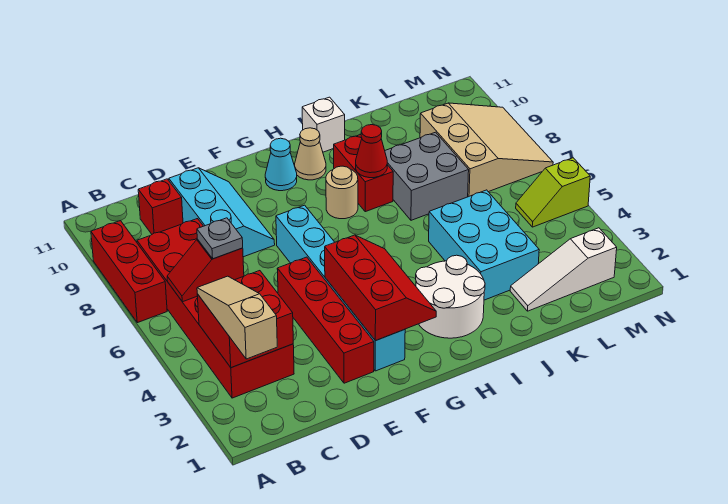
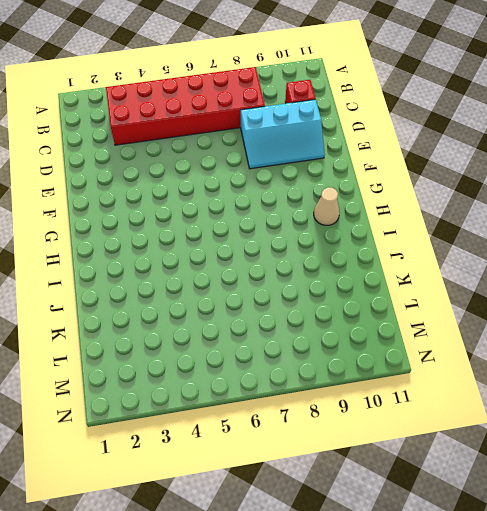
none -> red brick A7:A9 level 1
none -> red brick E2:E5 level 1
none -> cyan brick F2:F7 level 1

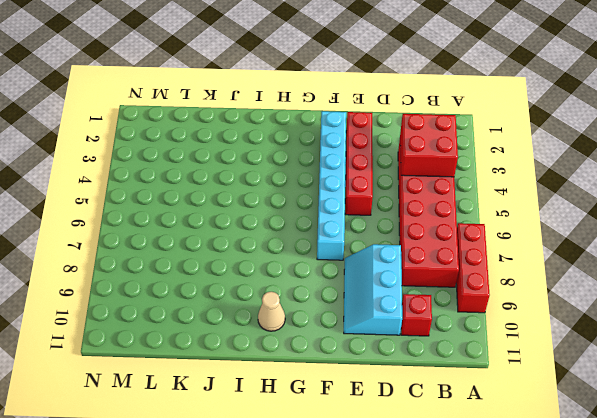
none -> cyan cone G10 level 1
none -> white round brick H2:I3 level 1
none -> tan round brick H8 level 1

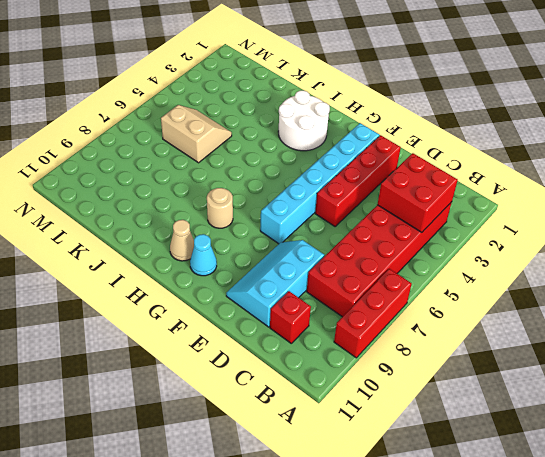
tan slope K5:L6 level 1 top 6 -> cyan brick J3:K5 level 1
none -> red brick I8:I9 level 1
none -> white brick I11 level 1
none -> grey brick J7:K8 level 1

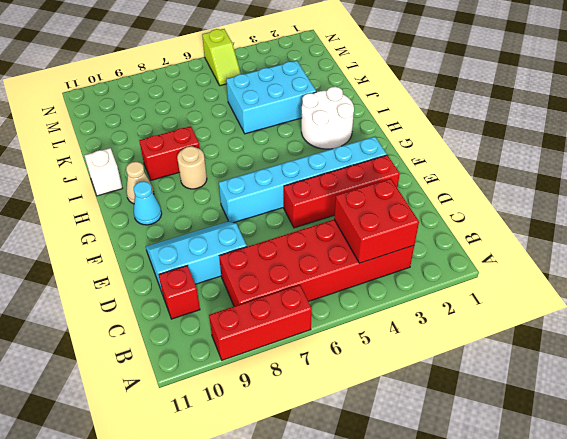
none -> grey brick J7:K8 level 1
none -> white slope K2:M2 level 1 top M
none -> tan slope L7:N9 level 1 top L

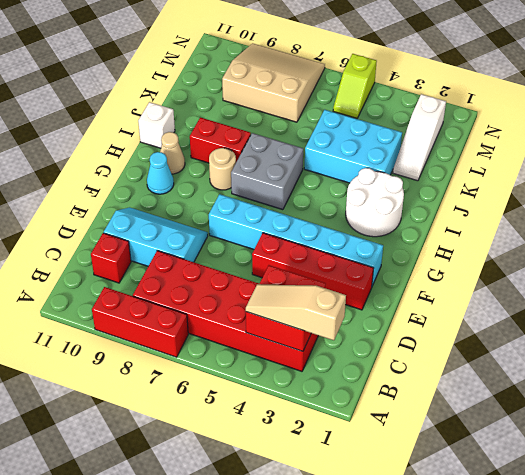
grey brick H6:I7 level 1 -> grey brick J7:K8 level 1
none -> red slope B6:C6 level 2 top C
none -> red slope F2:G4 level 2 top F
none -> red cone I8 level 2

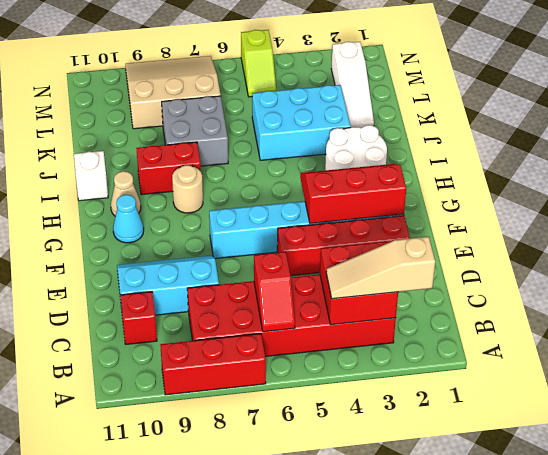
none -> red cone I8 level 2
none -> grey plate C6 level 3

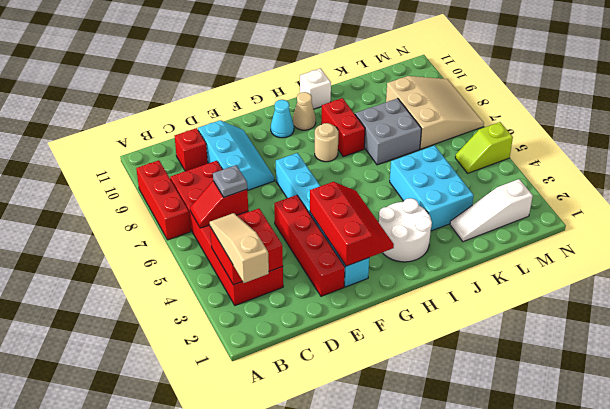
none -> red cone I8 level 2

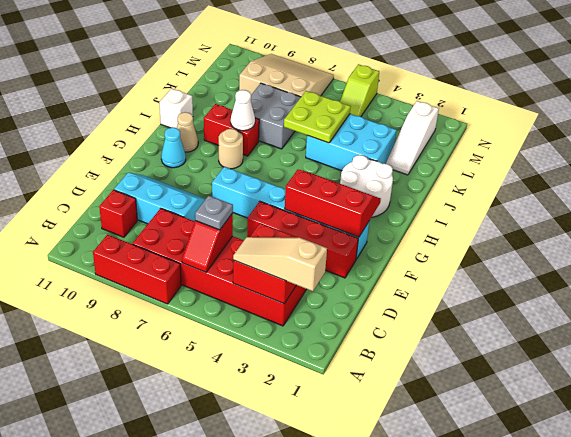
white cone I8 level 2 -> red cone I8 level 2
lime plate J5:K6 level 2 -> none

